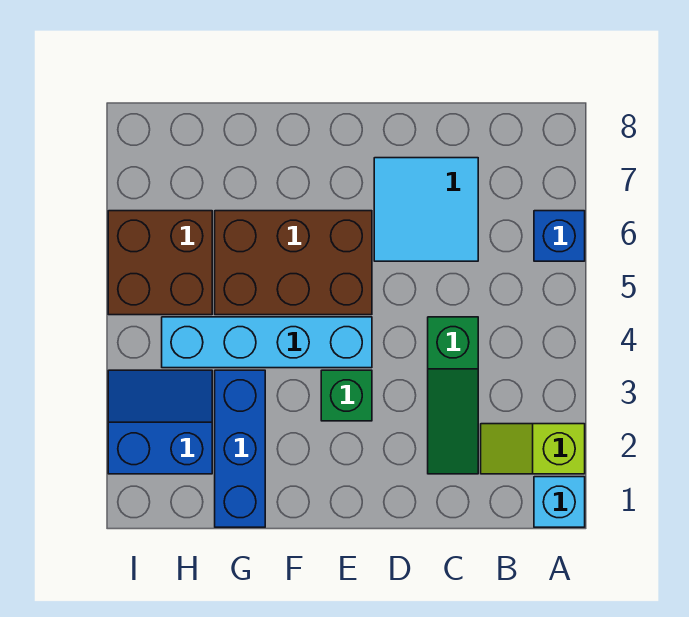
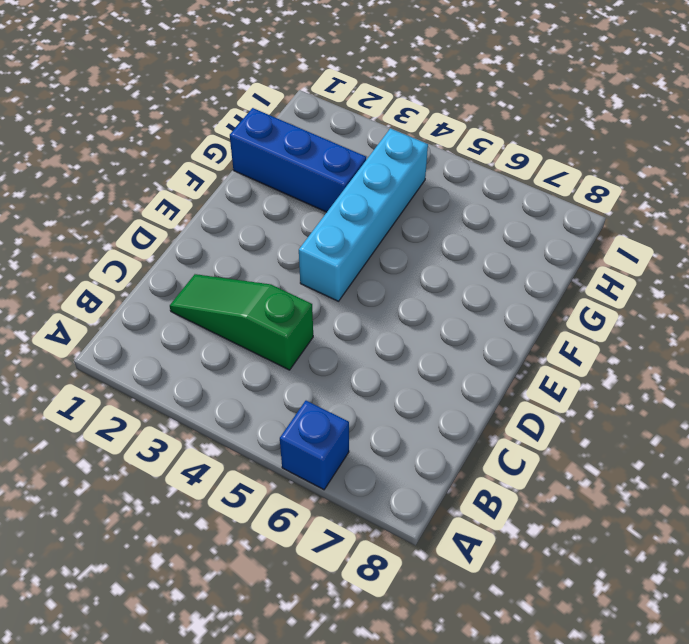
none -> cyan brick A1 level 1
none -> lime slope A2:B2 level 1 top A

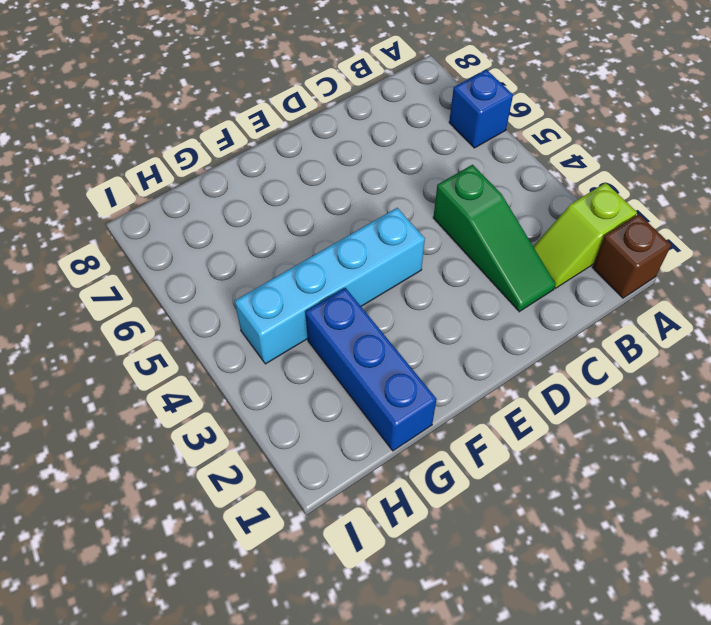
brown brick A1 level 1 -> cyan brick A1 level 1
none -> cyan tile C6:D7 level 1
none -> green brick E3 level 1

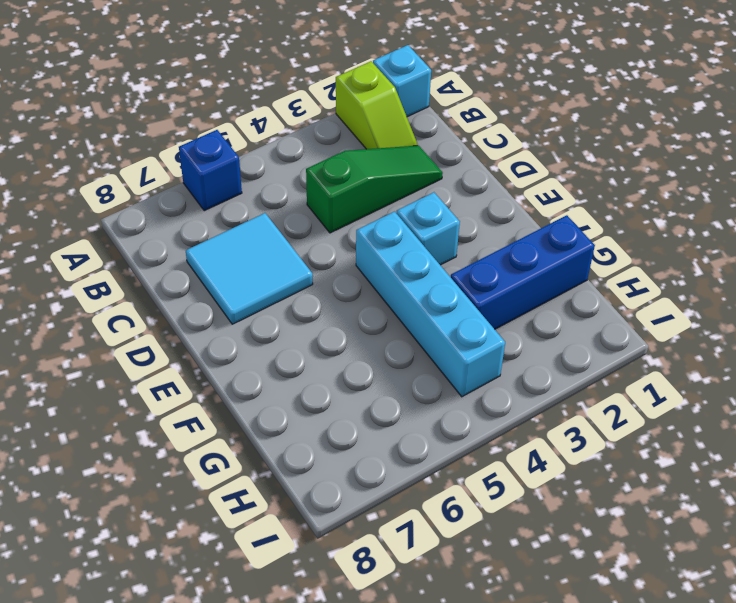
cyan brick E3 level 1 -> green brick E3 level 1
none -> brown brick E5:G6 level 1
none -> blue slope H2:I3 level 1 top 2

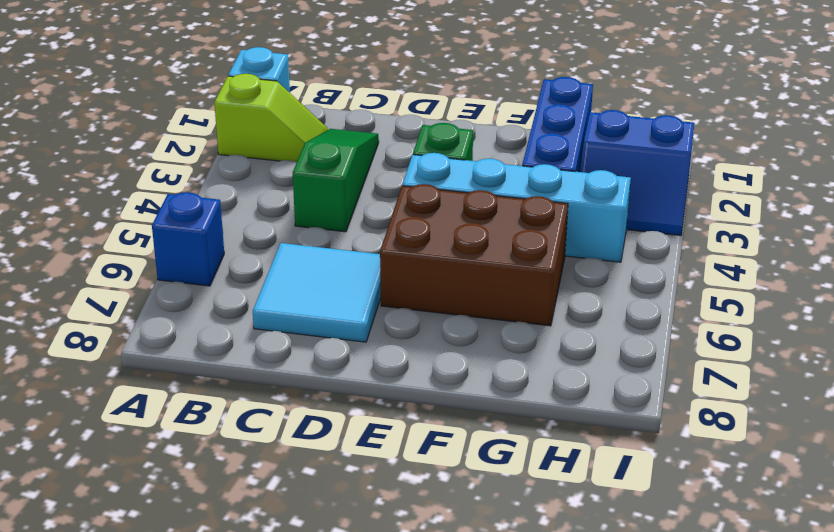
none -> brown brick H5:I6 level 1

